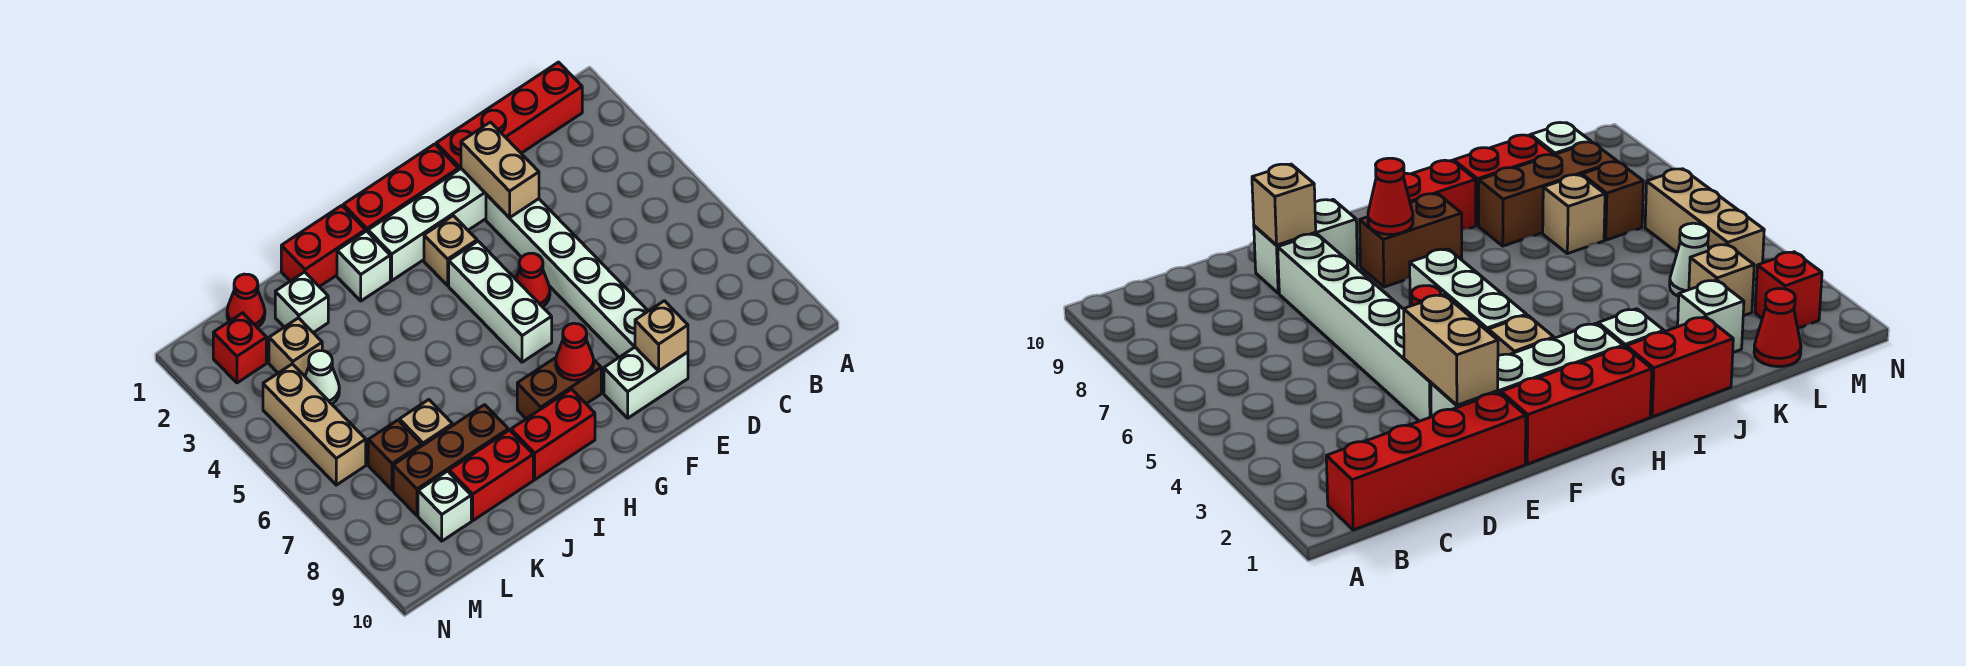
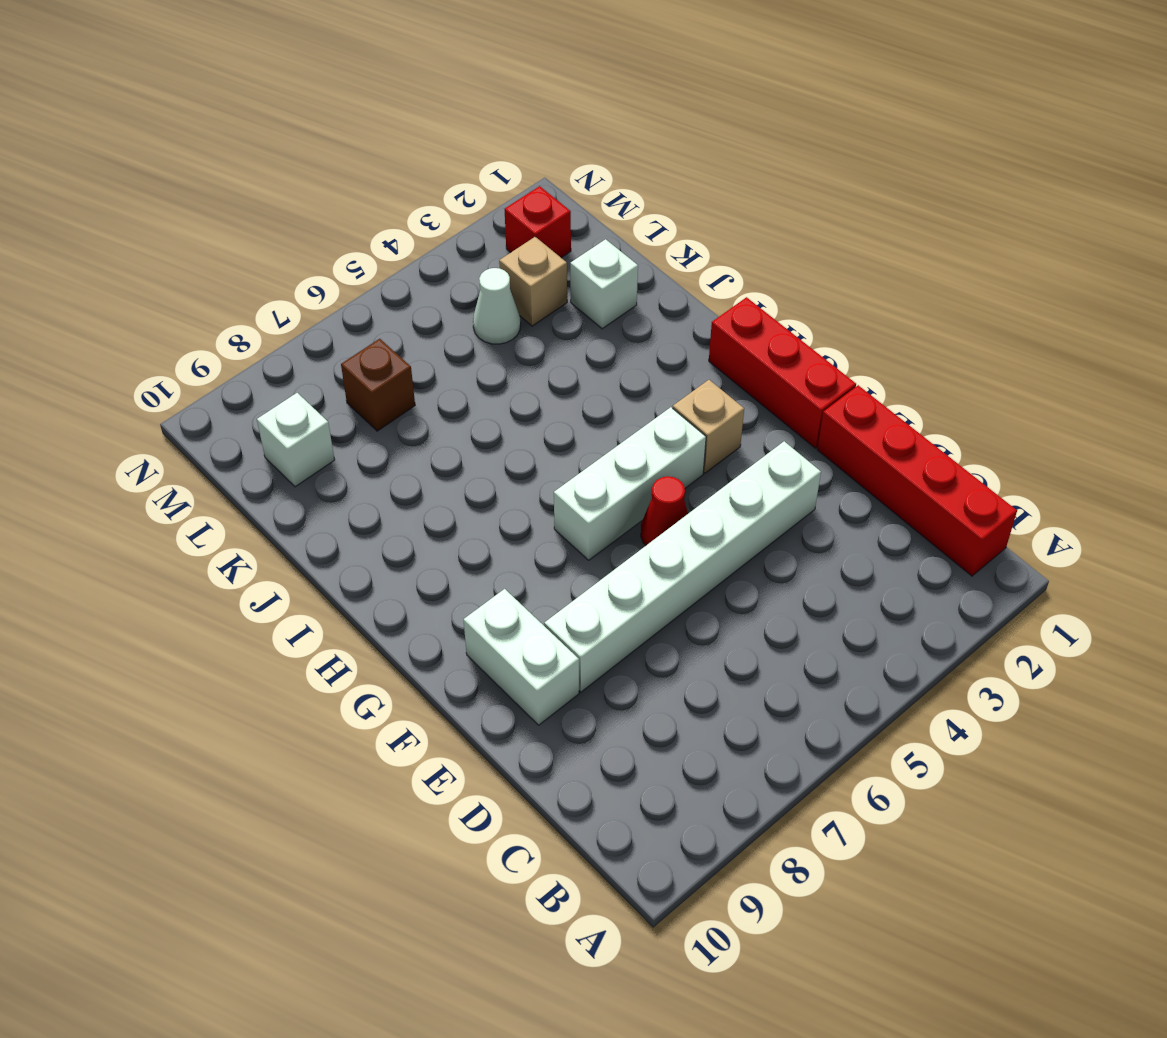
none -> white brick E2:H2 level 1
none -> brown brick G8:H8 level 1
none -> red brick H9:I9 level 1

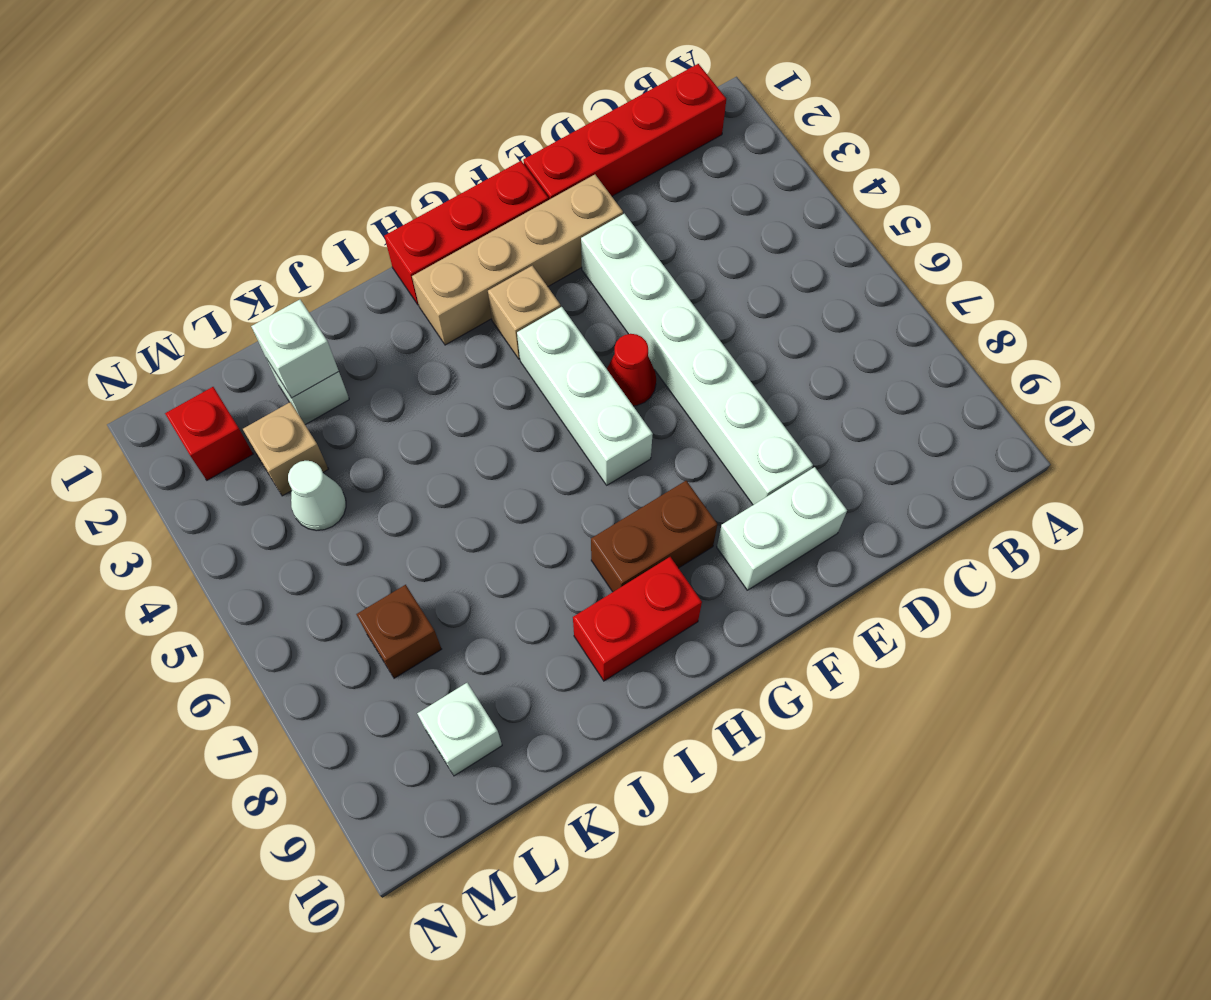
tan brick E2:H2 level 1 -> white brick E2:H2 level 1
white brick K2 level 2 -> white brick I2 level 1
none -> red brick I1:J1 level 1
none -> brown brick J8:L8 level 1
none -> red brick J9:K9 level 1

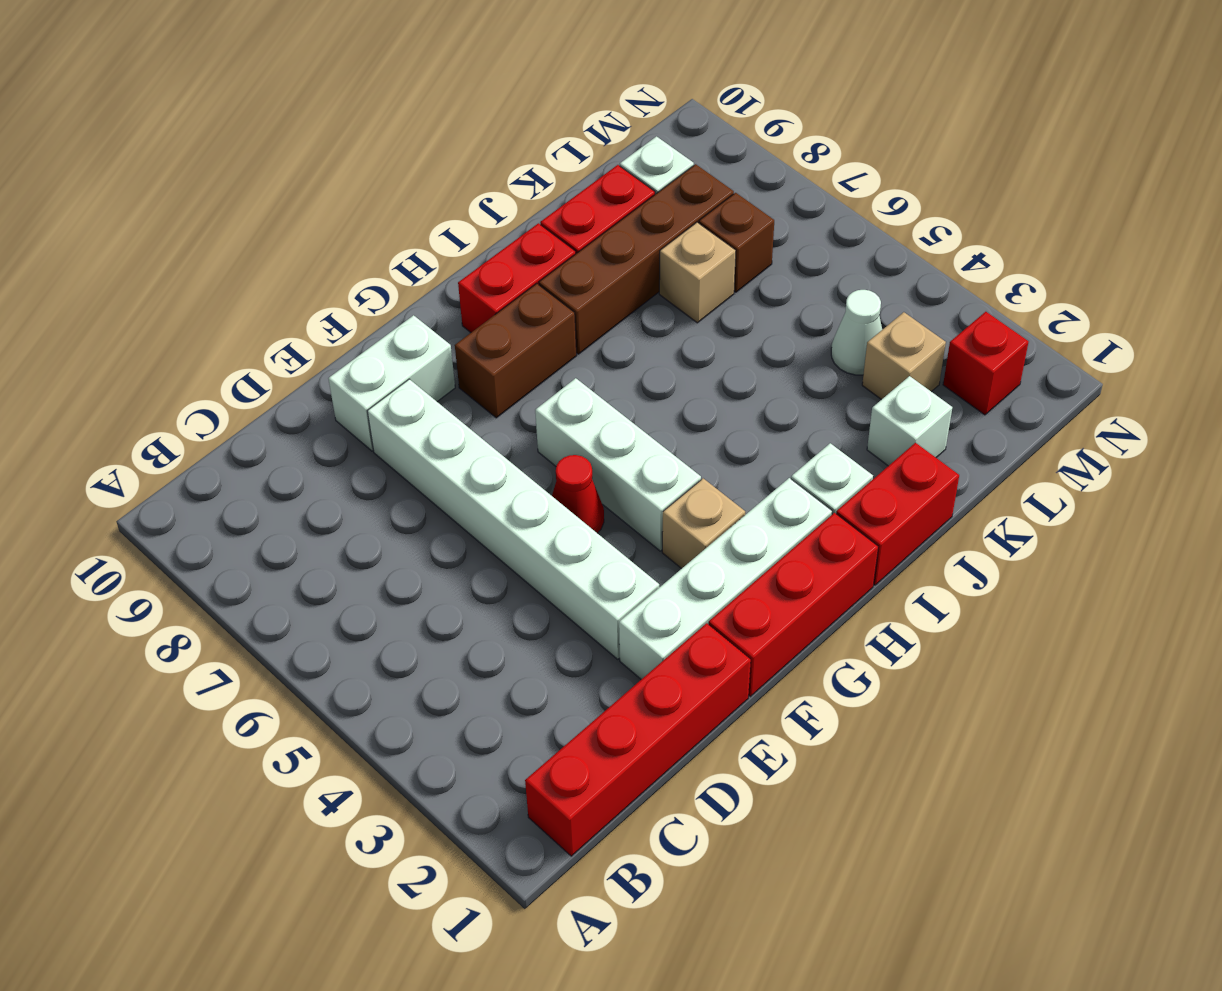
brown brick I8:L8 level 1 -> brown brick J8:L8 level 1
none -> red cone L1 level 1
none -> tan brick M4:M6 level 1
none -> tan brick E2:E3 level 2

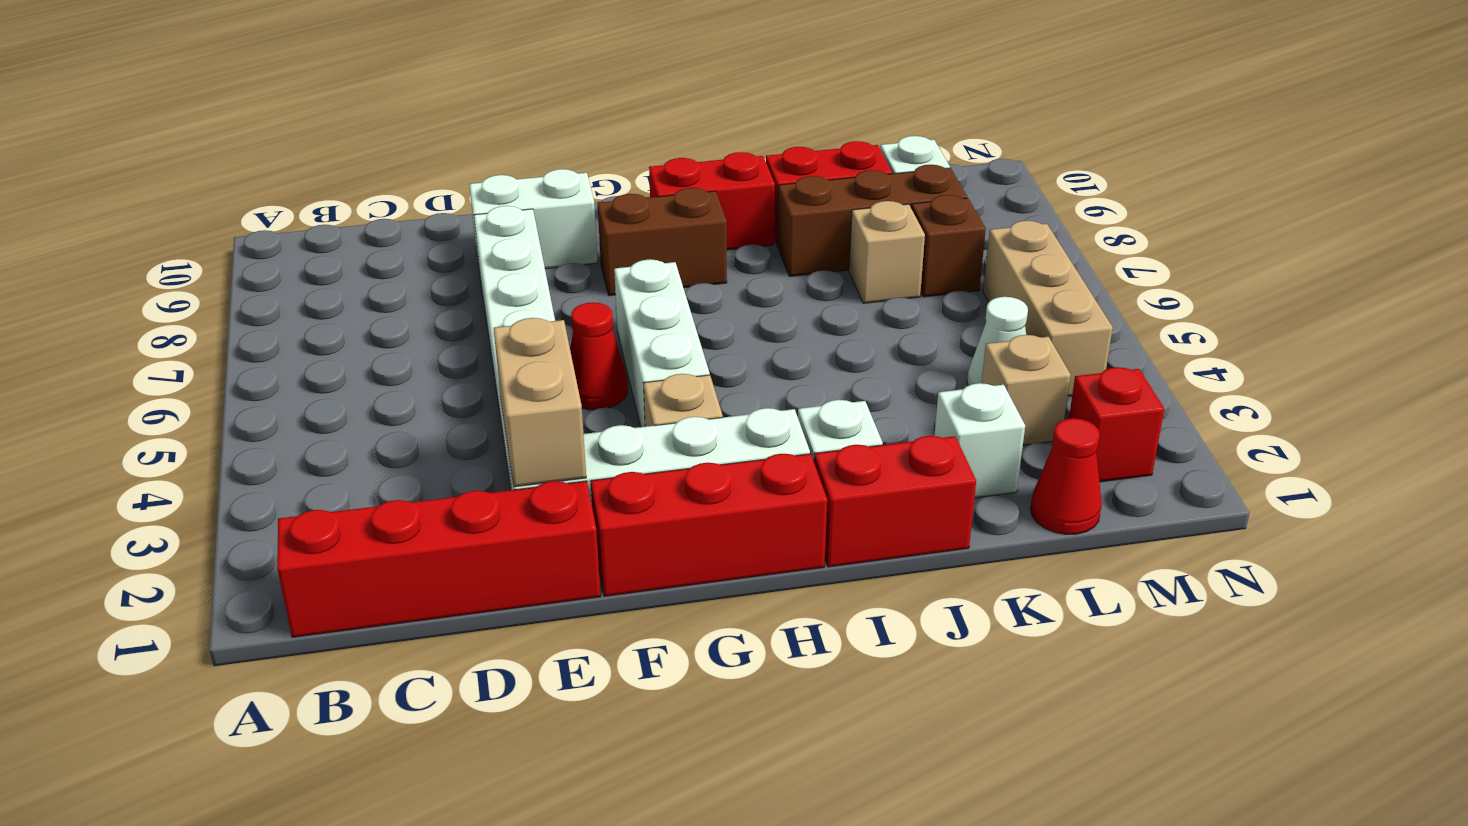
none -> tan brick E9 level 2
none -> red cone G8 level 2

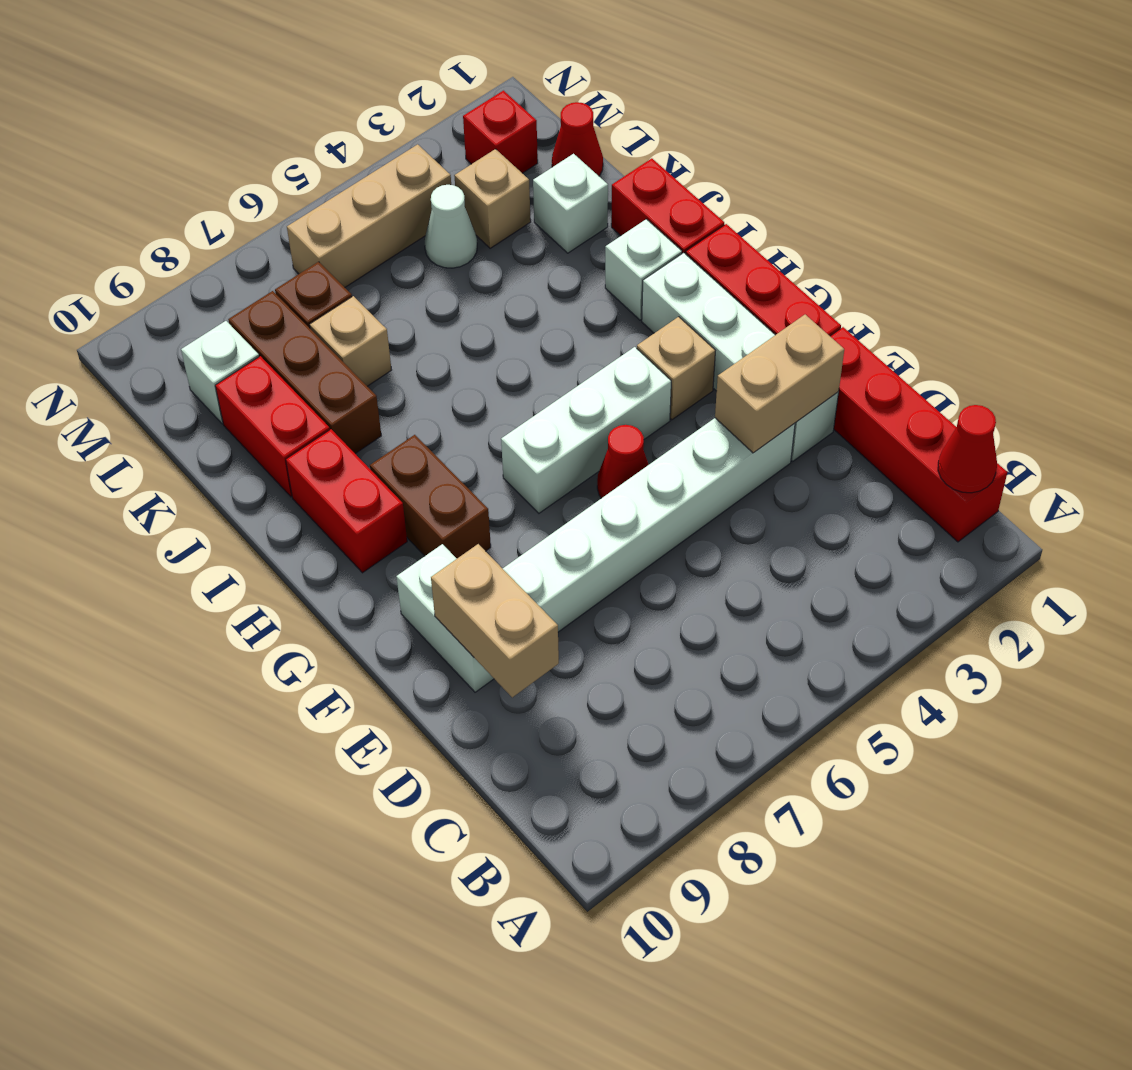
red cone B1 level 2 -> red cone G8 level 2
tan brick D9:E9 level 2 -> tan brick E9 level 2

